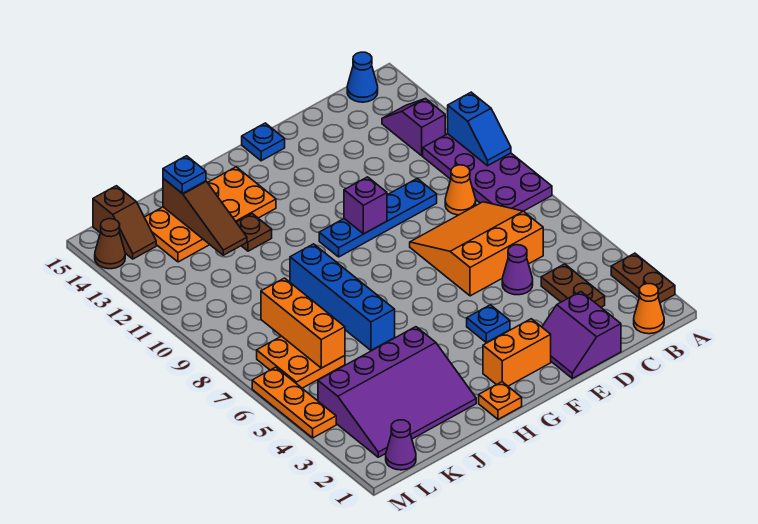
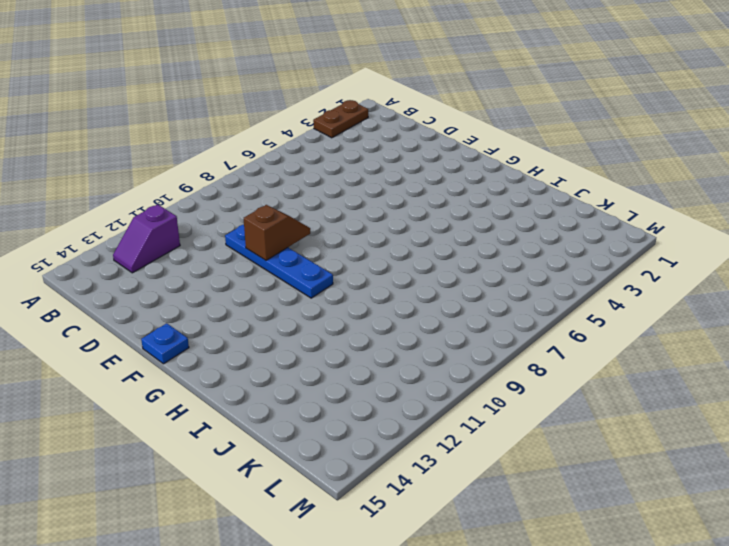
brown slope E9:E10 level 2 top 10 -> brown slope L14:L15 level 1 top 15
none -> purple plate A8:B11 level 1
none -> orange cone B1 level 1
none -> blue cone B15 level 1

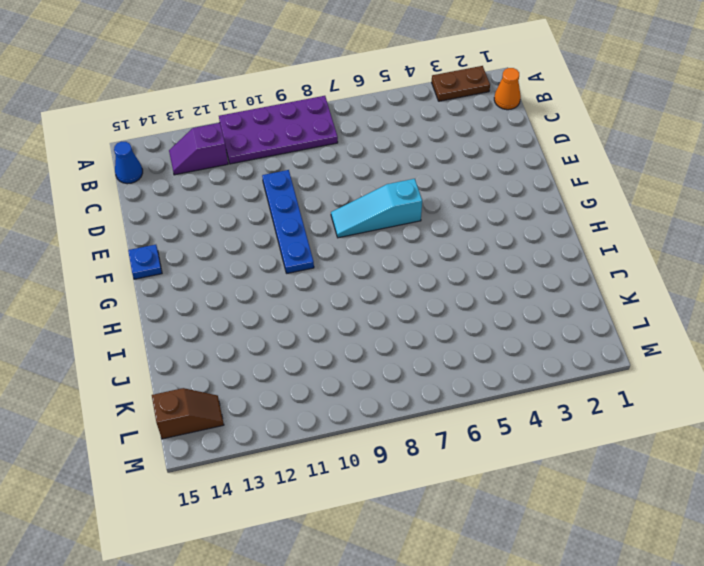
cyan slope F6:F8 level 1 top 6 -> none
none -> brown plate C3:C4 level 1
none -> orange slope C6:E8 level 1 top 6
none -> orange cone C9 level 1

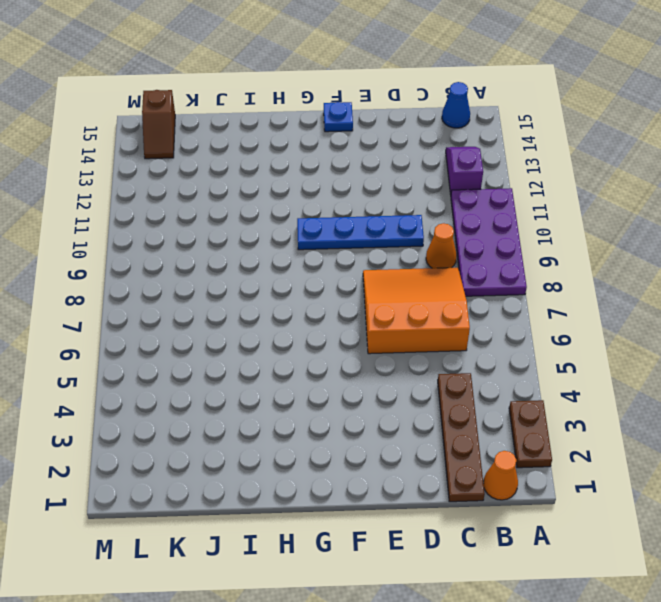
brown plate C1:C4 level 1 -> brown plate C3:C4 level 1
none -> purple slope D1:E2 level 1 top D
none -> purple cone D5 level 1
none -> orange brick F2:G2 level 1

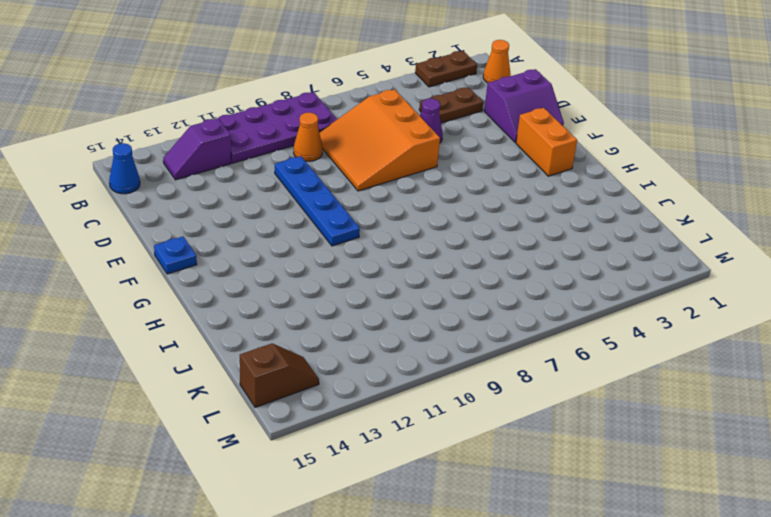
none -> blue plate F4 level 1
none -> orange plate H1 level 1
none -> orange plate H13:K14 level 1

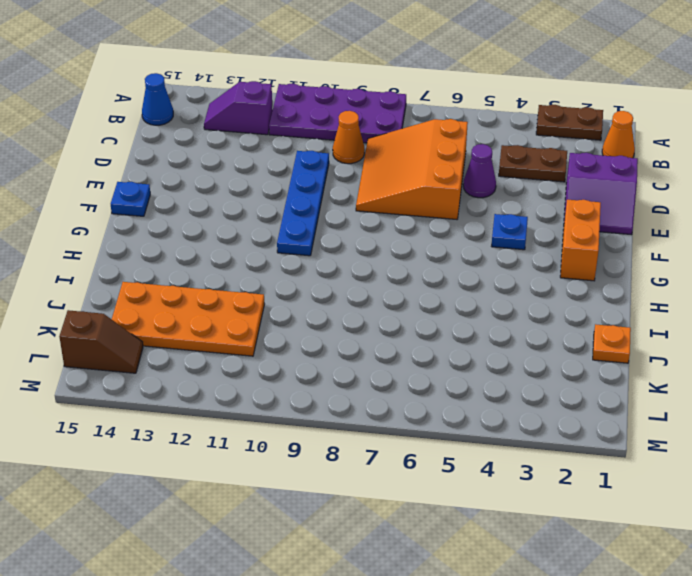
orange plate J1 level 1 -> orange plate H1 level 1
orange plate J11:K14 level 1 -> orange plate H13:K14 level 1
none -> purple slope I2:L4 level 1 top 4
none -> blue brick I6:I9 level 1
none -> brown plate I12 level 1

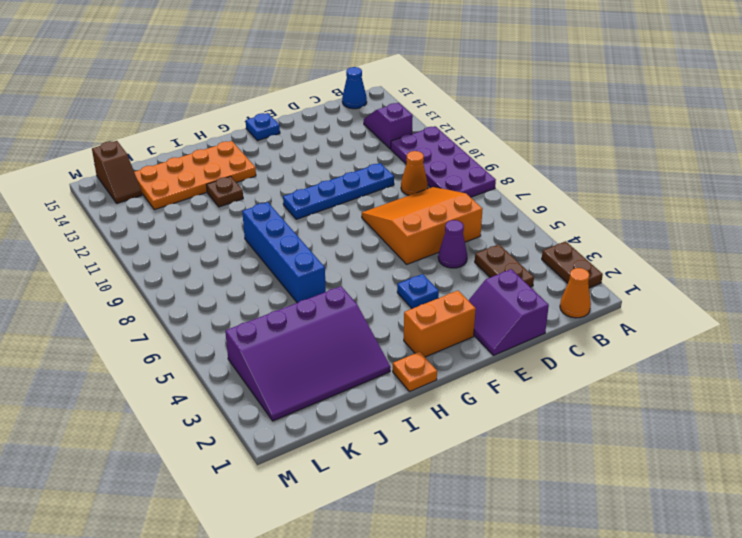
none -> orange plate K6:L7 level 1
none -> purple cone L1 level 1
none -> orange plate M4:M6 level 1

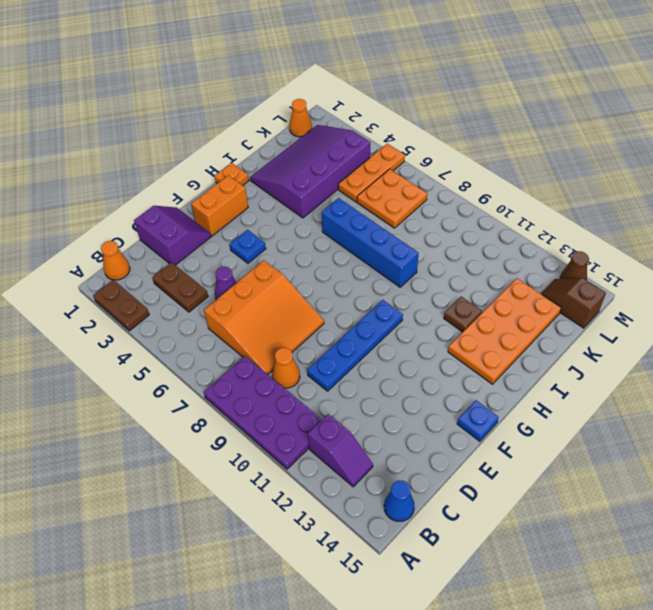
orange plate K5:M5 level 1 -> orange plate M4:M6 level 1
orange cone L1 level 1 -> purple cone L1 level 1
none -> blue slope A10:A11 level 2 top 11
none -> purple brick F10 level 2
none -> brown slope J12:J14 level 2 top 14

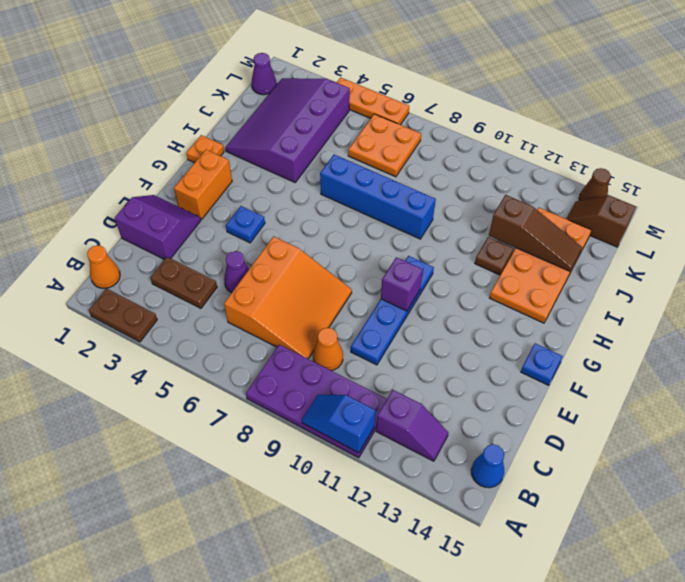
brown slope J12:J14 level 2 top 12 -> brown slope J12:J14 level 2 top 14
none -> orange brick K6:K8 level 2
none -> blue plate J14 level 3

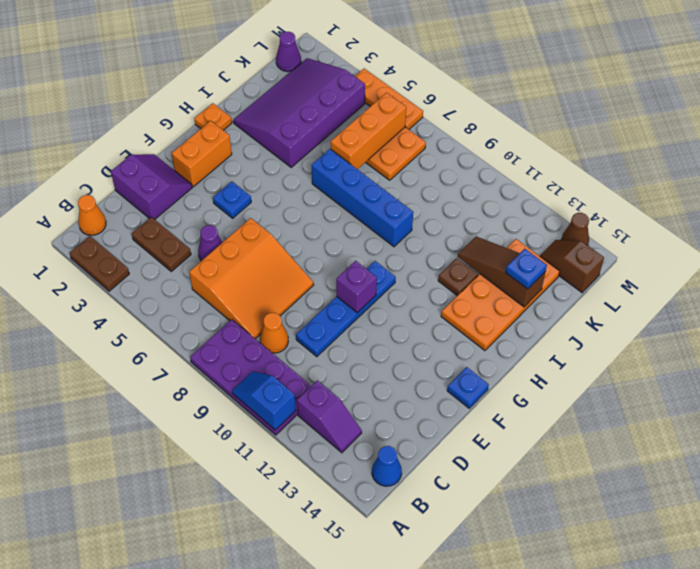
orange brick J6:L6 level 2 -> orange brick K6:K8 level 2

